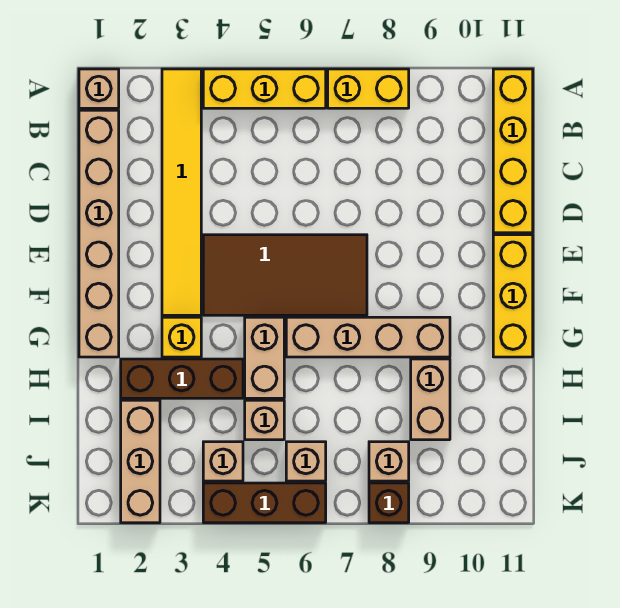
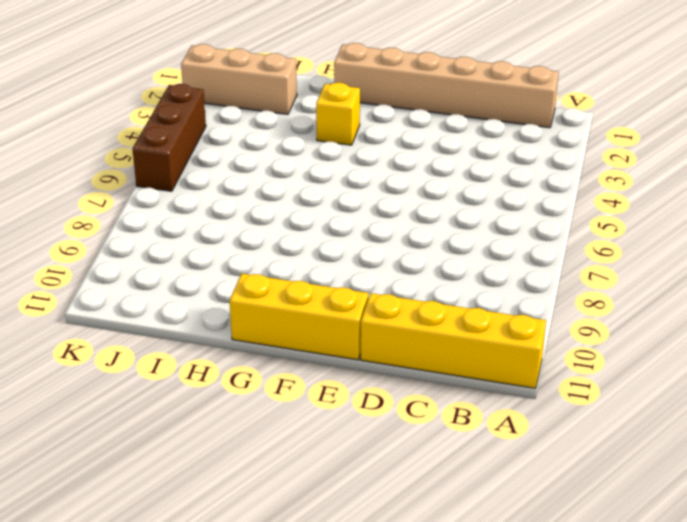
none -> tan brick A1 level 1
none -> yellow tile A3:F3 level 1
none -> yellow brick A4:A6 level 1

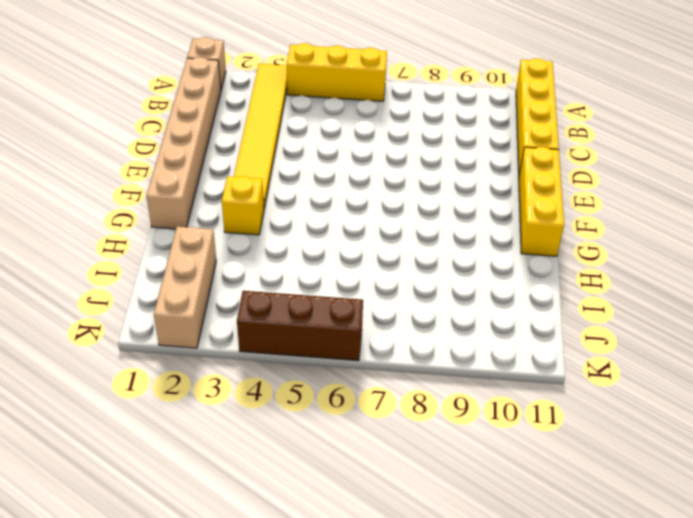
none -> yellow brick A7:A8 level 1
none -> brown tile E4:F7 level 1
none -> tan brick G5:H5 level 1

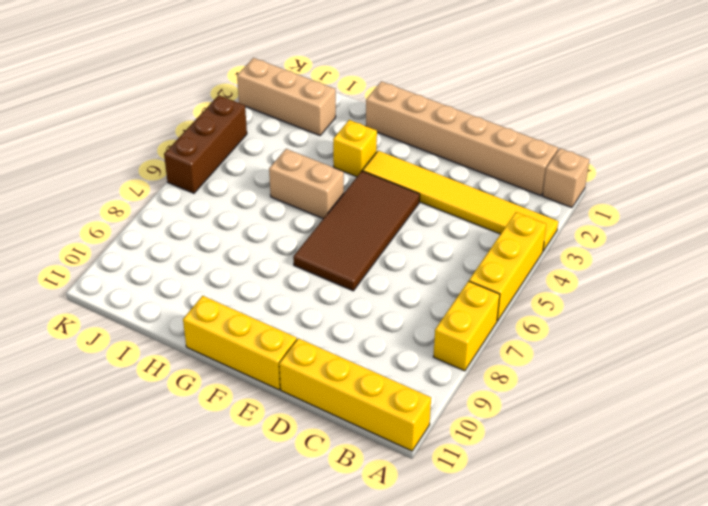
none -> tan brick G6:G9 level 1
none -> brown brick H2:H4 level 1
none -> tan brick H9:I9 level 1

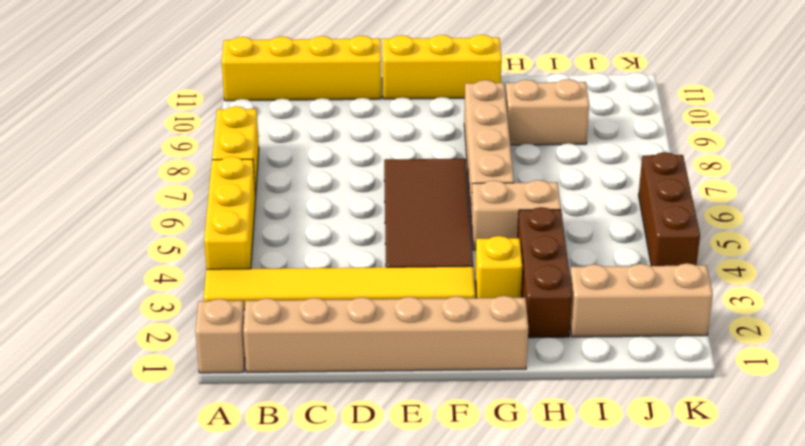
none -> tan brick I5 level 1
none -> tan brick J4 level 1
none -> tan brick J6 level 1

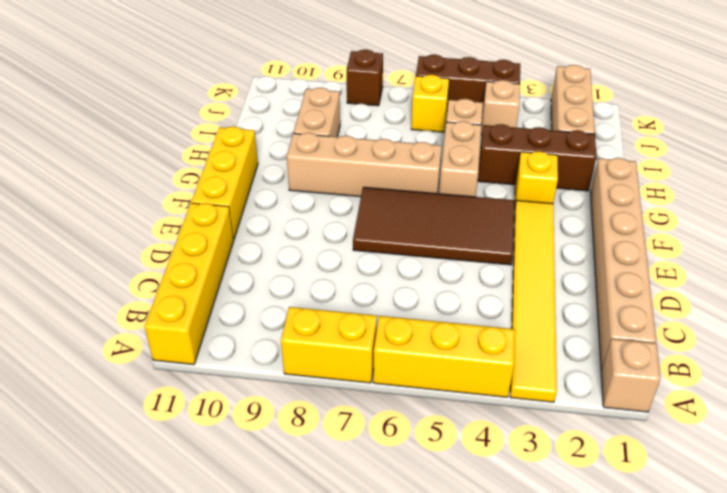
yellow brick J6 level 1 -> tan brick J6 level 1
none -> tan brick J8 level 1

